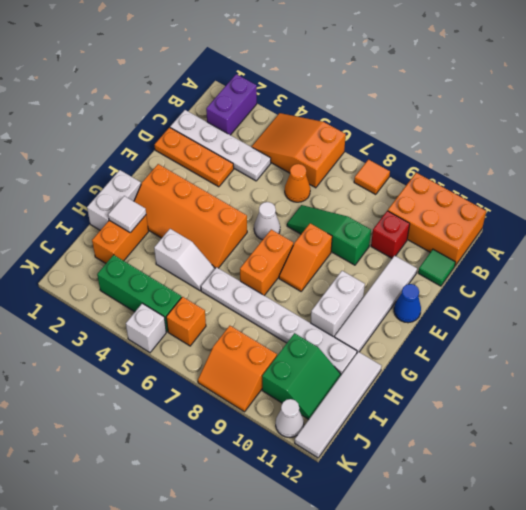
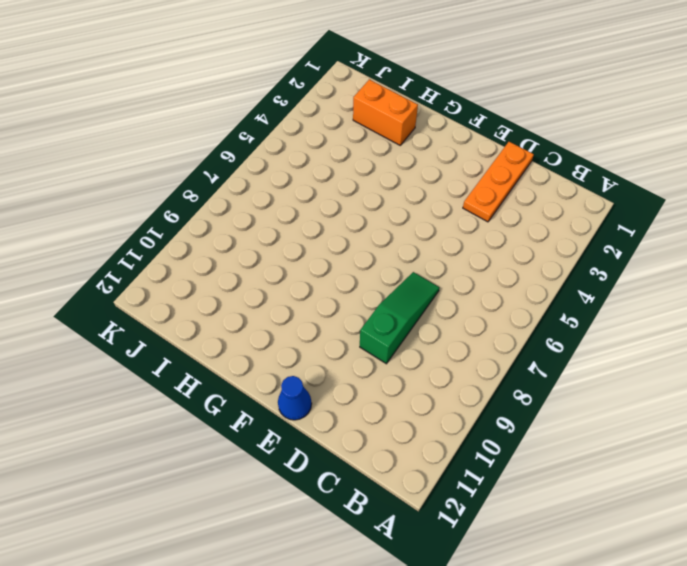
none -> purple brick A2:B2 level 1
none -> orange slope A4:B6 level 1 top 6
none -> orange tile A8 level 1

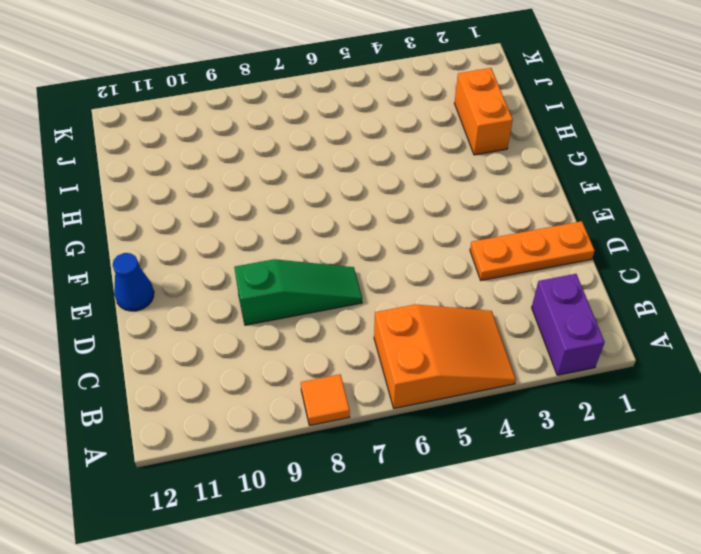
none -> orange brick A10:B12 level 1
none -> white plate C1:C4 level 1
none -> orange cone C6 level 1

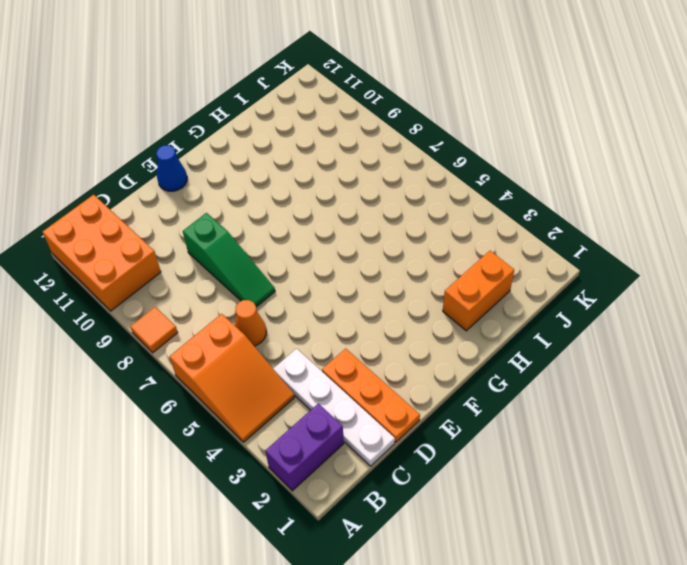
none -> red brick C10 level 1
none -> green tile C12 level 1
none -> white tile D11:G11 level 1

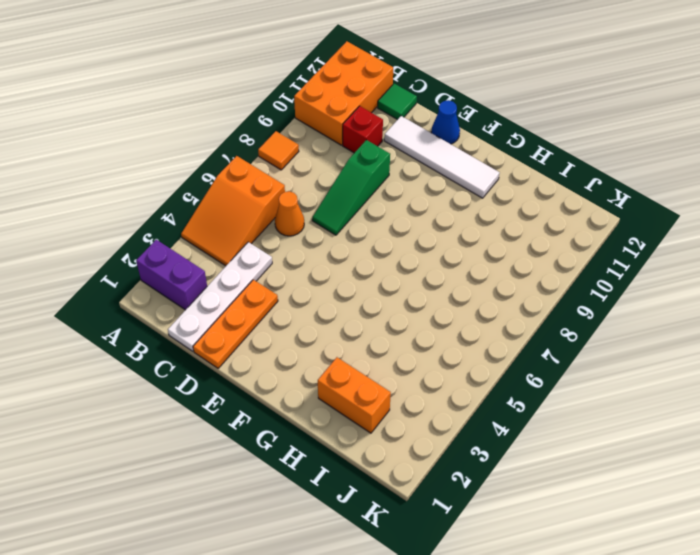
none -> white cone E6 level 1
none -> orange slope E8:F8 level 1 top E
none -> orange slope F2:G5 level 1 top F

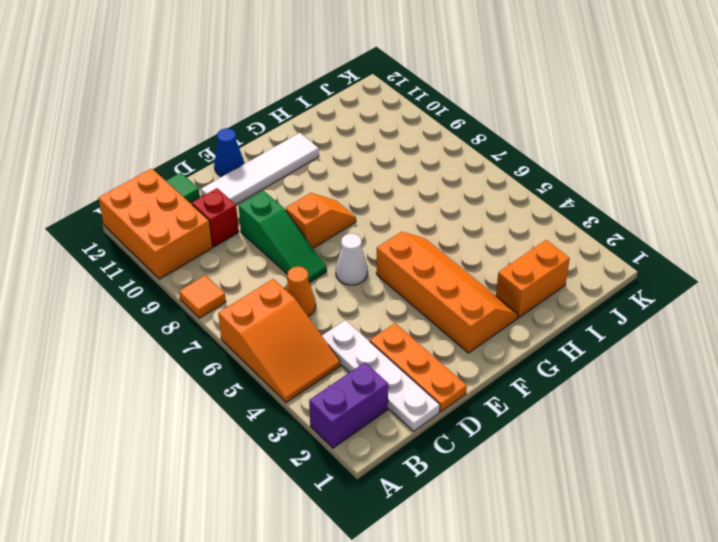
none -> orange brick F7:G7 level 1
none -> white brick F10:G10 level 1
none -> white brick G1:H1 level 1

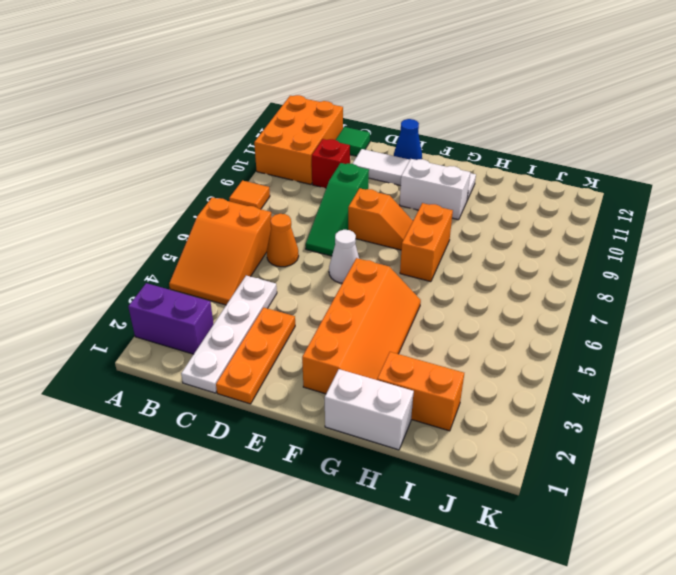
orange brick G7:G8 level 1 -> orange brick F7:G7 level 1
none -> white slope H4:H5 level 1 top 4
none -> white plate H6:H11 level 1
none -> white tile H12:K12 level 1

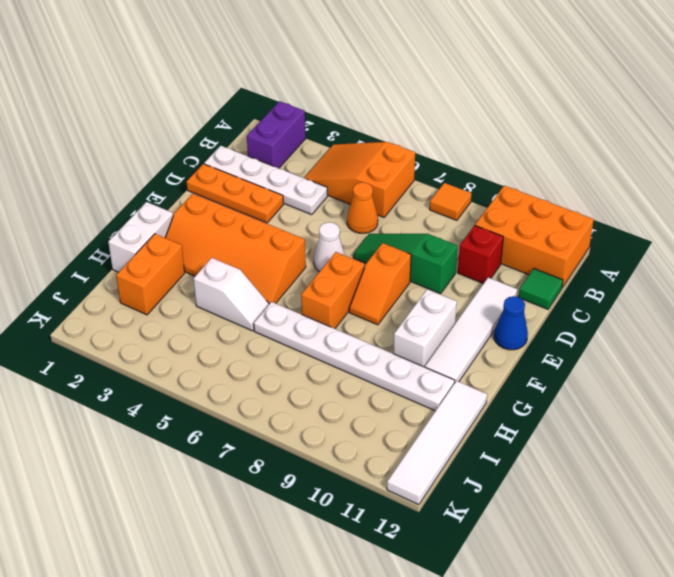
none -> green slope I10:J11 level 1 top 10
none -> green brick J3:J5 level 1
none -> orange brick J6 level 1

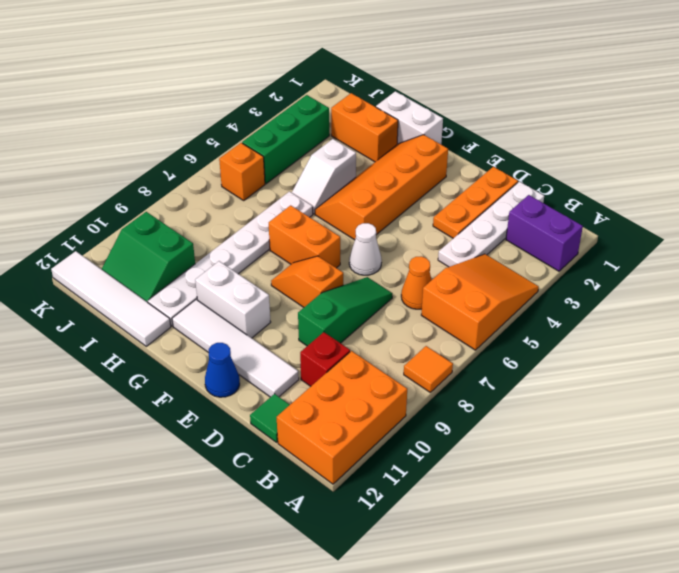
none -> orange slope J8:K9 level 1 top J
none -> white brick K5 level 1
none -> white cone K11 level 1

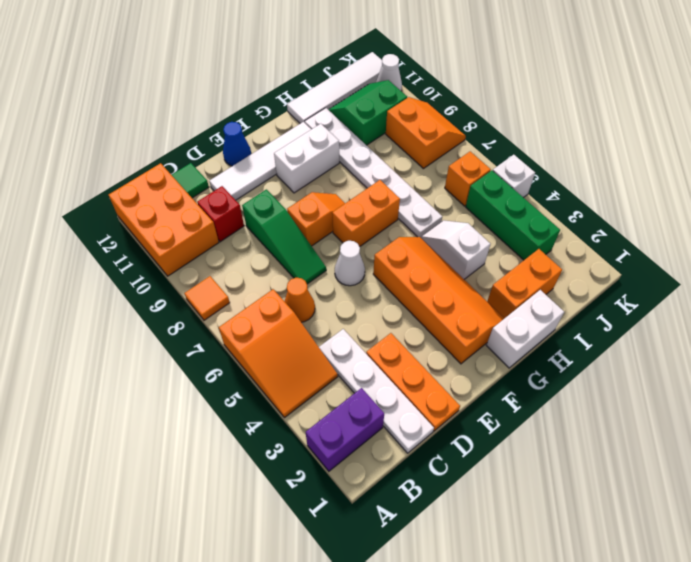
none -> white tile H2 level 2

